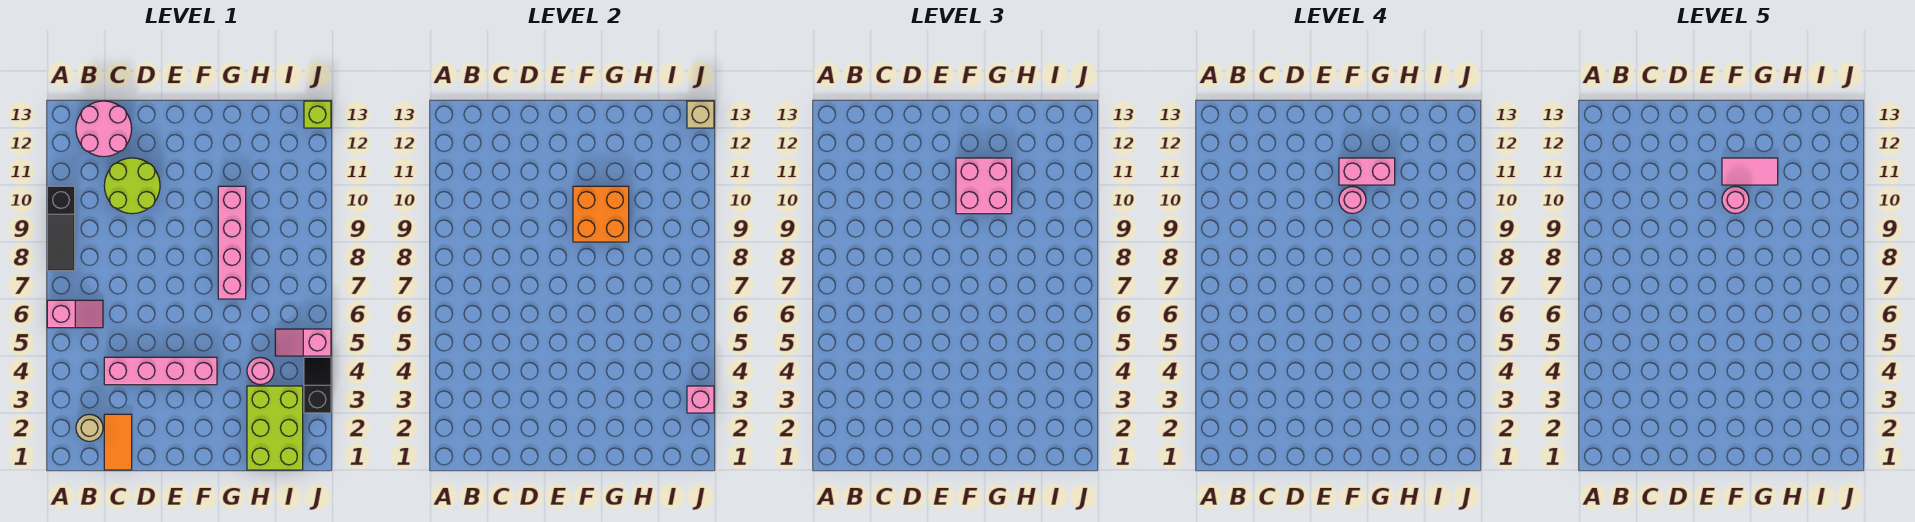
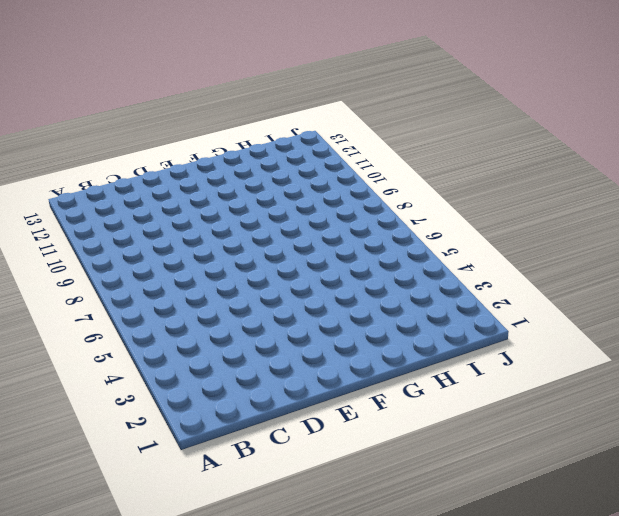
none -> pink slope A6:B6 level 1 top A
none -> black slope A8:A10 level 1 top 10
none -> tan round brick B2 level 1

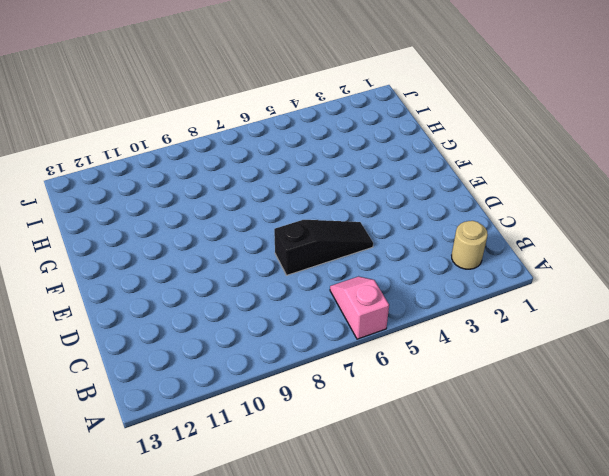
black slope D5:D7 level 1 top 7 -> black slope A8:A10 level 1 top 10
none -> pink round brick B12:C13 level 1
none -> orange tile C1:C2 level 1
none -> pink brick C4:F4 level 1

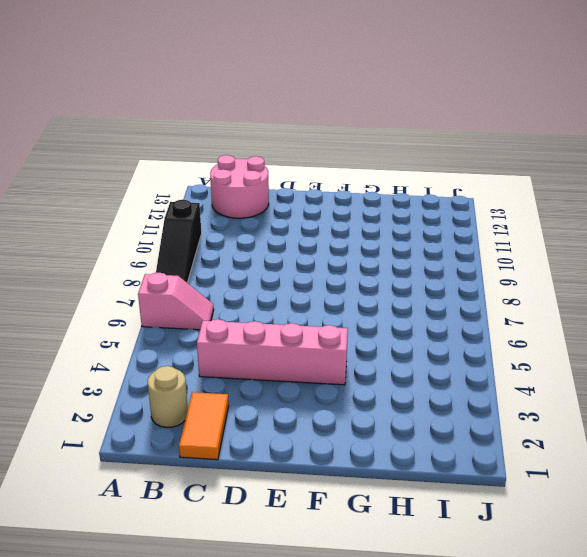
none -> lime round brick C10:D11 level 1
none -> pink brick G7:G10 level 1
none -> lime brick H1:I3 level 1

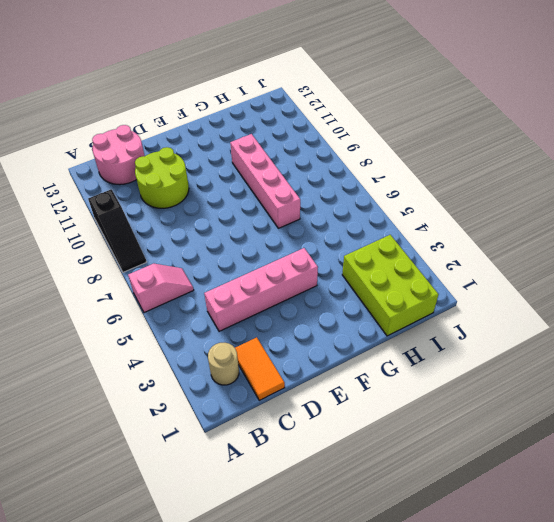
none -> pink round brick H4 level 1
none -> pink slope I5:J5 level 1 top J
none -> black slope J3:J4 level 1 top 3

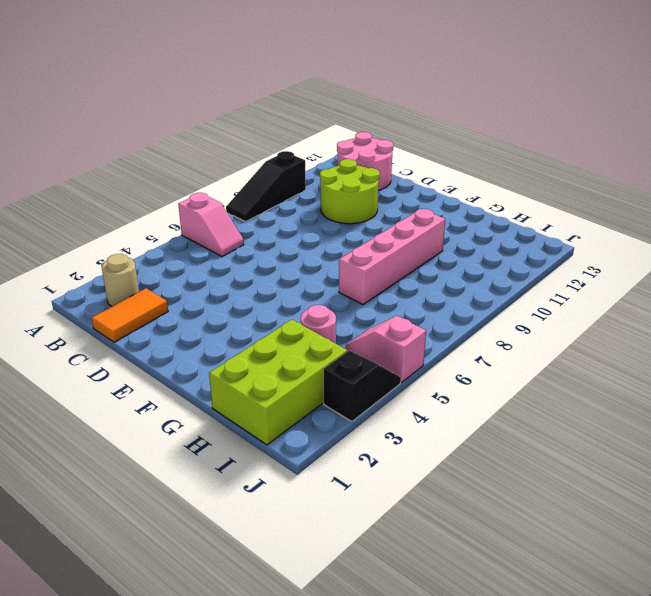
none -> pink brick C4:F4 level 1
none -> lime brick J13 level 1
none -> orange brick F9:G10 level 2

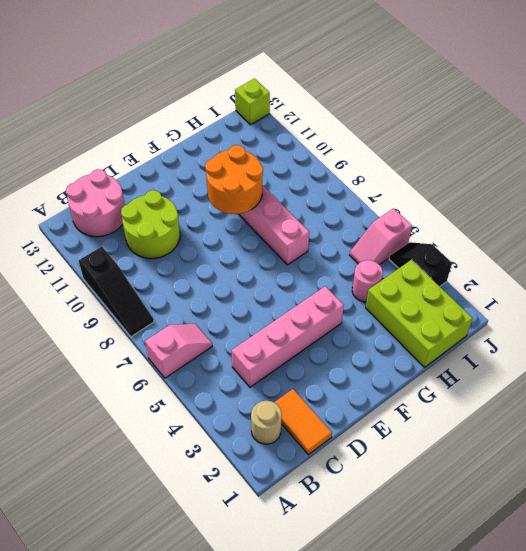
orange round brick F9:G10 level 2 -> orange brick F9:G10 level 2
none -> pink brick J3 level 2
none -> tan brick J13 level 2
none -> pink brick F10:G11 level 3

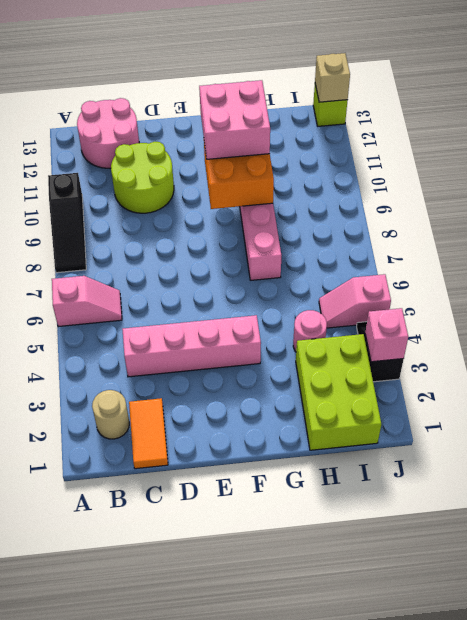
none -> pink round brick F10 level 4
none -> pink brick F11:G11 level 4
none -> pink round brick F10 level 5

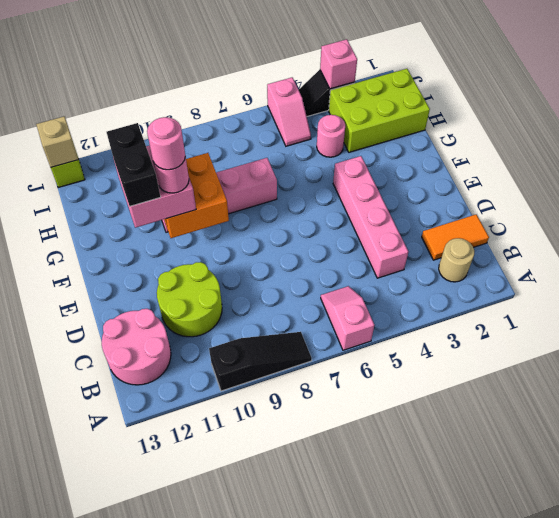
black brick F11:G11 level 4 -> pink brick F11:G11 level 4
none -> pink tile F11:G11 level 5

